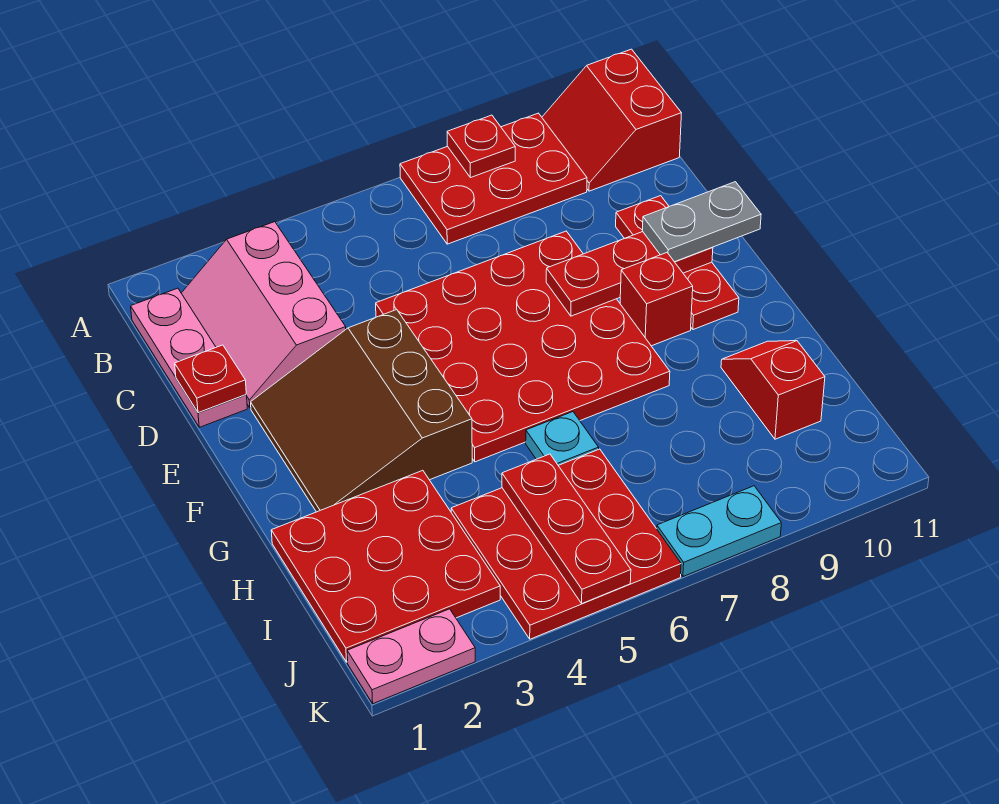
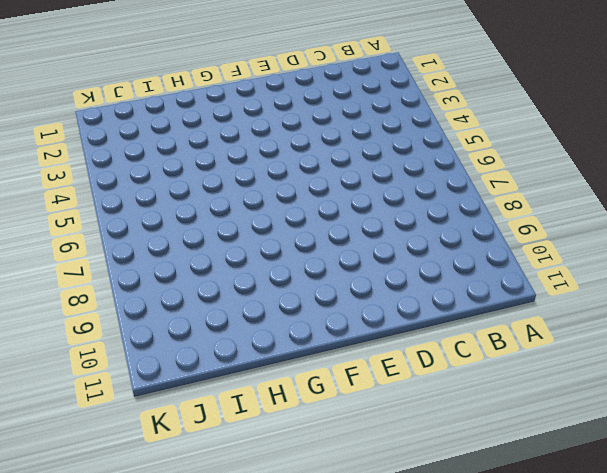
none -> red plate A7:B9 level 1
none -> red slope A10:B11 level 1 top 11
none -> pink plate B1:D1 level 1

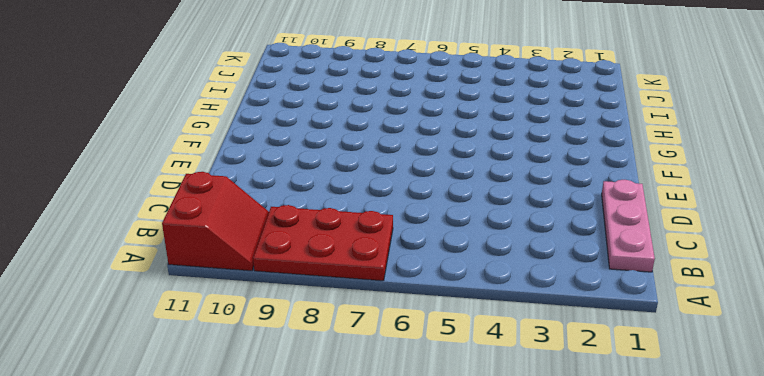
none -> pink slope B2:D3 level 1 top 3
none -> red plate D5:G8 level 1
none -> red plate D10:F10 level 1

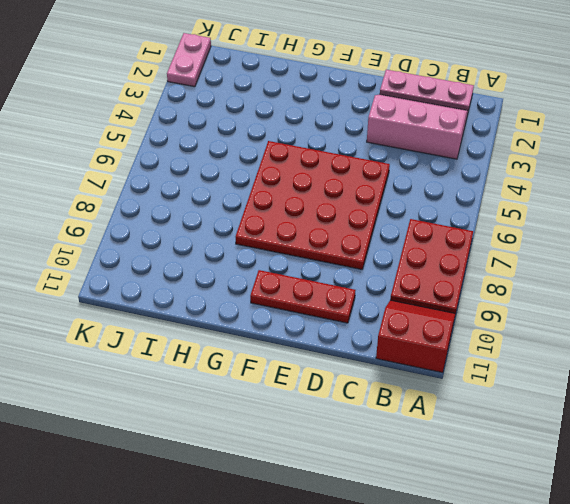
none -> brown slope E2:G4 level 1 top 4
none -> red brick F9 level 1
none -> red plate H1:J3 level 1

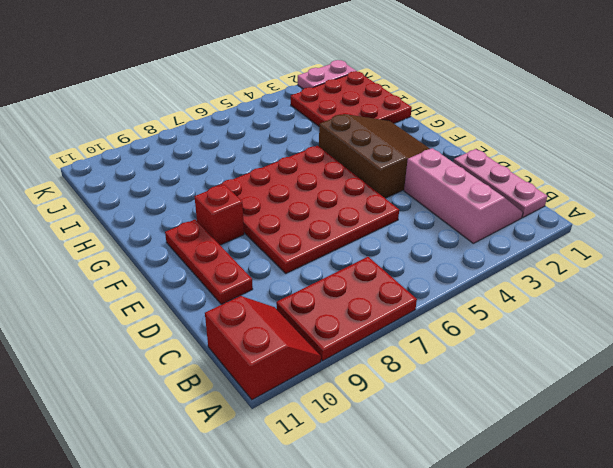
none -> cyan plate H6 level 1
none -> red slope H10:I10 level 1 top I
none -> red plate I4:K6 level 1

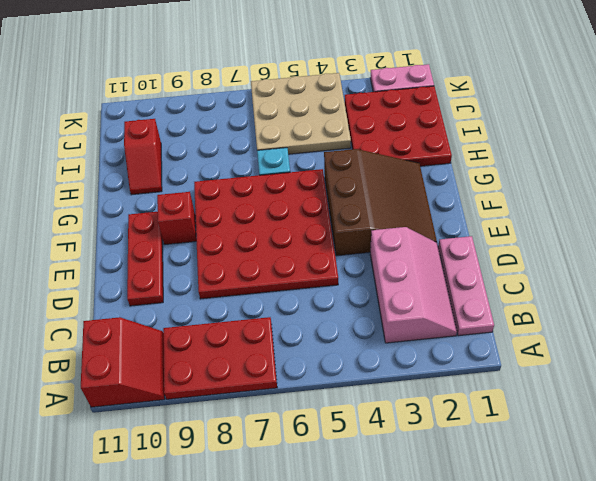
tan plate I4:K6 level 1 -> red plate I4:K6 level 1
none -> cyan plate K7:K8 level 1
none -> red plate A8 level 2
none -> red plate D1 level 2

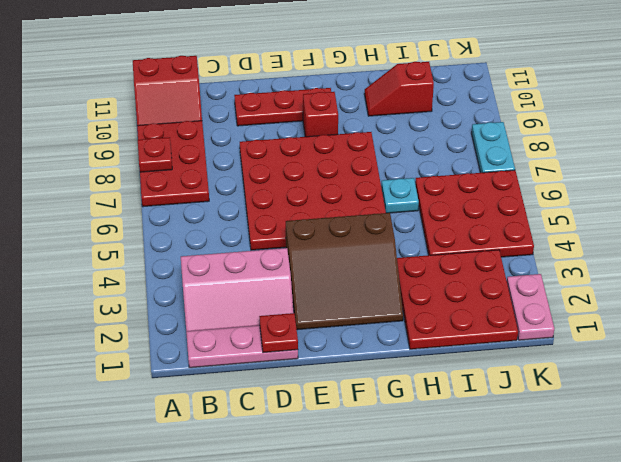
none -> red plate E8:E10 level 2
none -> red plate I5:K5 level 2
none -> grey plate E10:E11 level 3

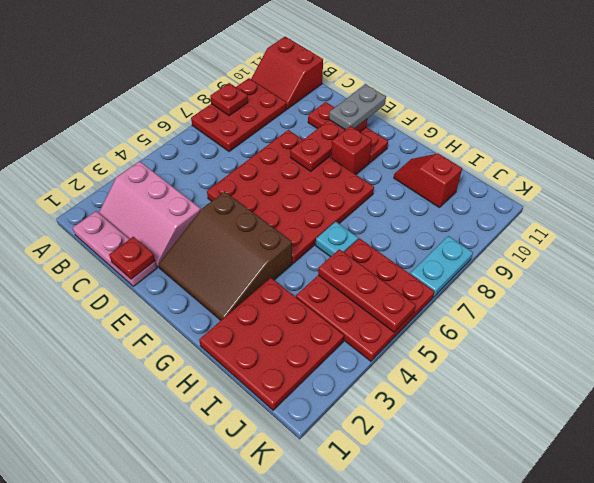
none -> pink plate K1:K2 level 1

